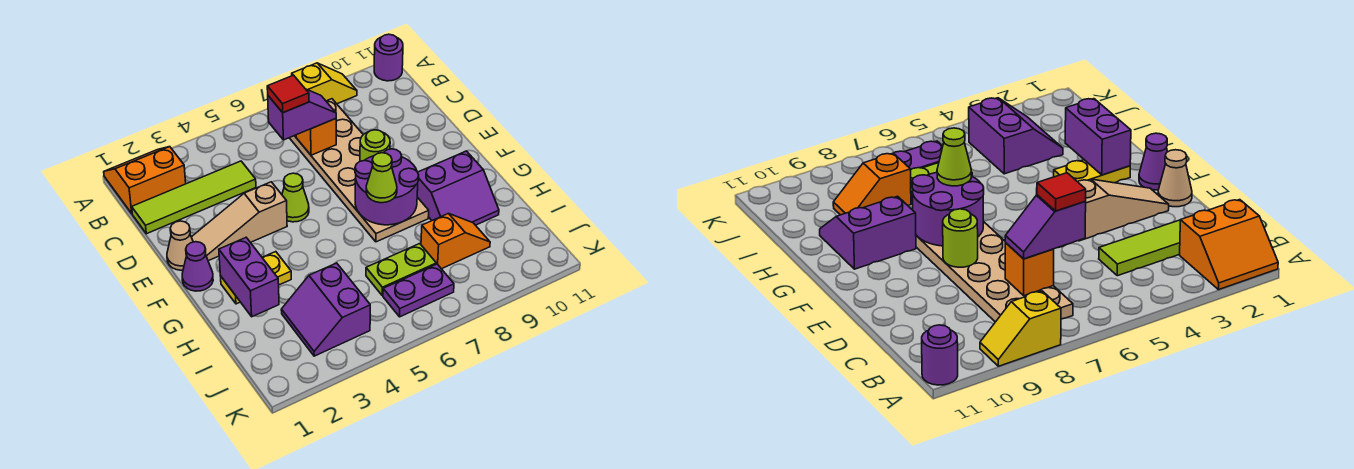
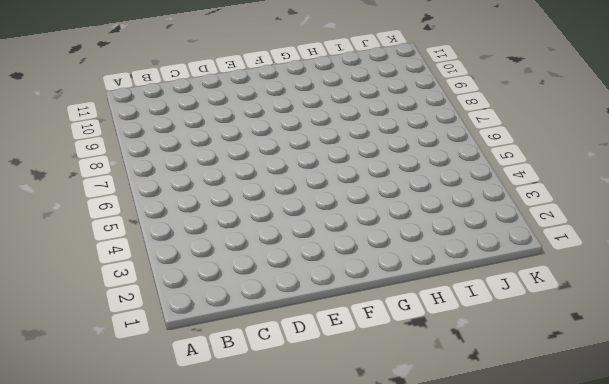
none -> orange slope A1:B2 level 1 top B
none -> yellow slope A8:A9 level 1 top 8
none -> purple round brick A11 level 1

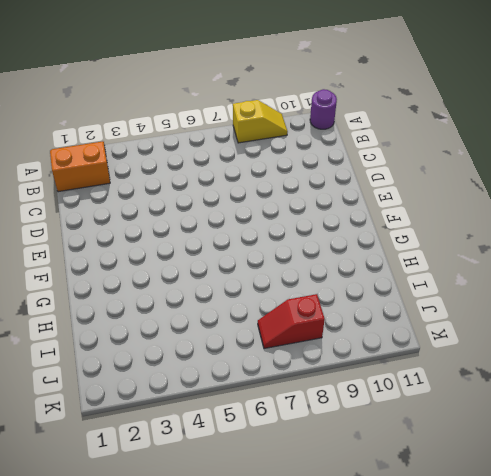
red slope J7:J8 level 1 top 8 -> purple plate J6:J7 level 1
none -> tan plate B7:G8 level 1
none -> lime tile C1:C4 level 1
none -> tan cone E1 level 1

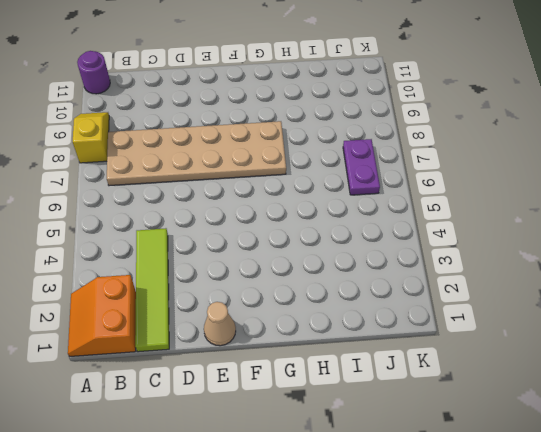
none -> tan slope E2:E4 level 1 top 4
none -> lime cone E5 level 1
none -> purple cone F1 level 1

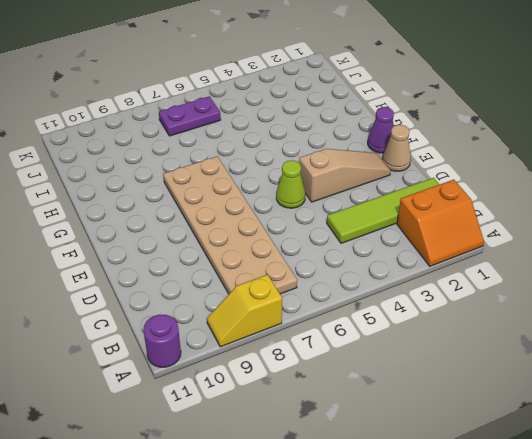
none -> yellow plate G2:G3 level 1
none -> purple slope G9:H10 level 1 top G
none -> purple slope I3:J4 level 1 top 4

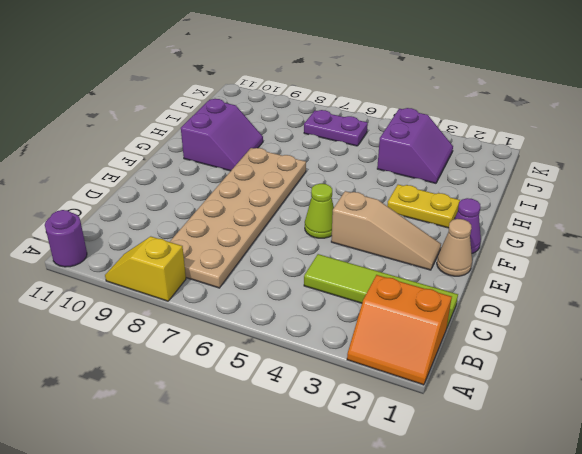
purple slope G9:H10 level 1 top 10 -> purple slope G9:H10 level 1 top G
none -> lime plate I6:I7 level 1
none -> orange slope I8:I9 level 1 top 8
none -> orange brick C7 level 2

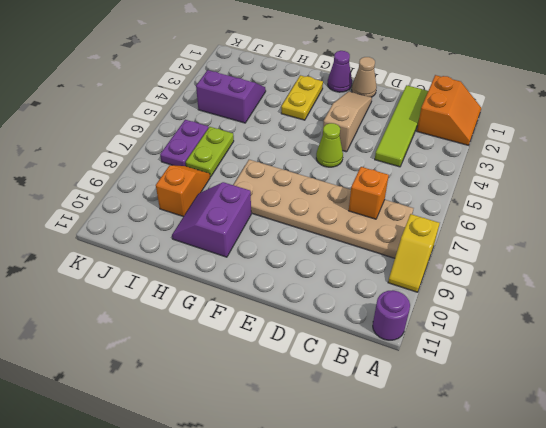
orange slope I8:I9 level 1 top 9 -> orange slope I8:I9 level 1 top 8
none -> lime round brick E8 level 2
none -> purple round brick F7:G8 level 2
none -> purple brick G2:H2 level 2

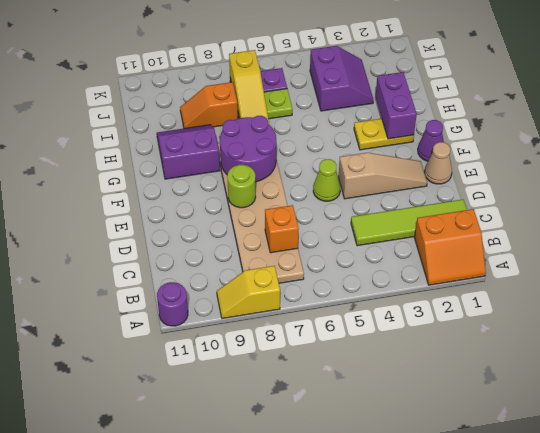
yellow slope H7:J7 level 2 top J -> none
none -> purple slope C6:C7 level 3 top 6
none -> lime cone G7 level 3
none -> red tile C6 level 4

